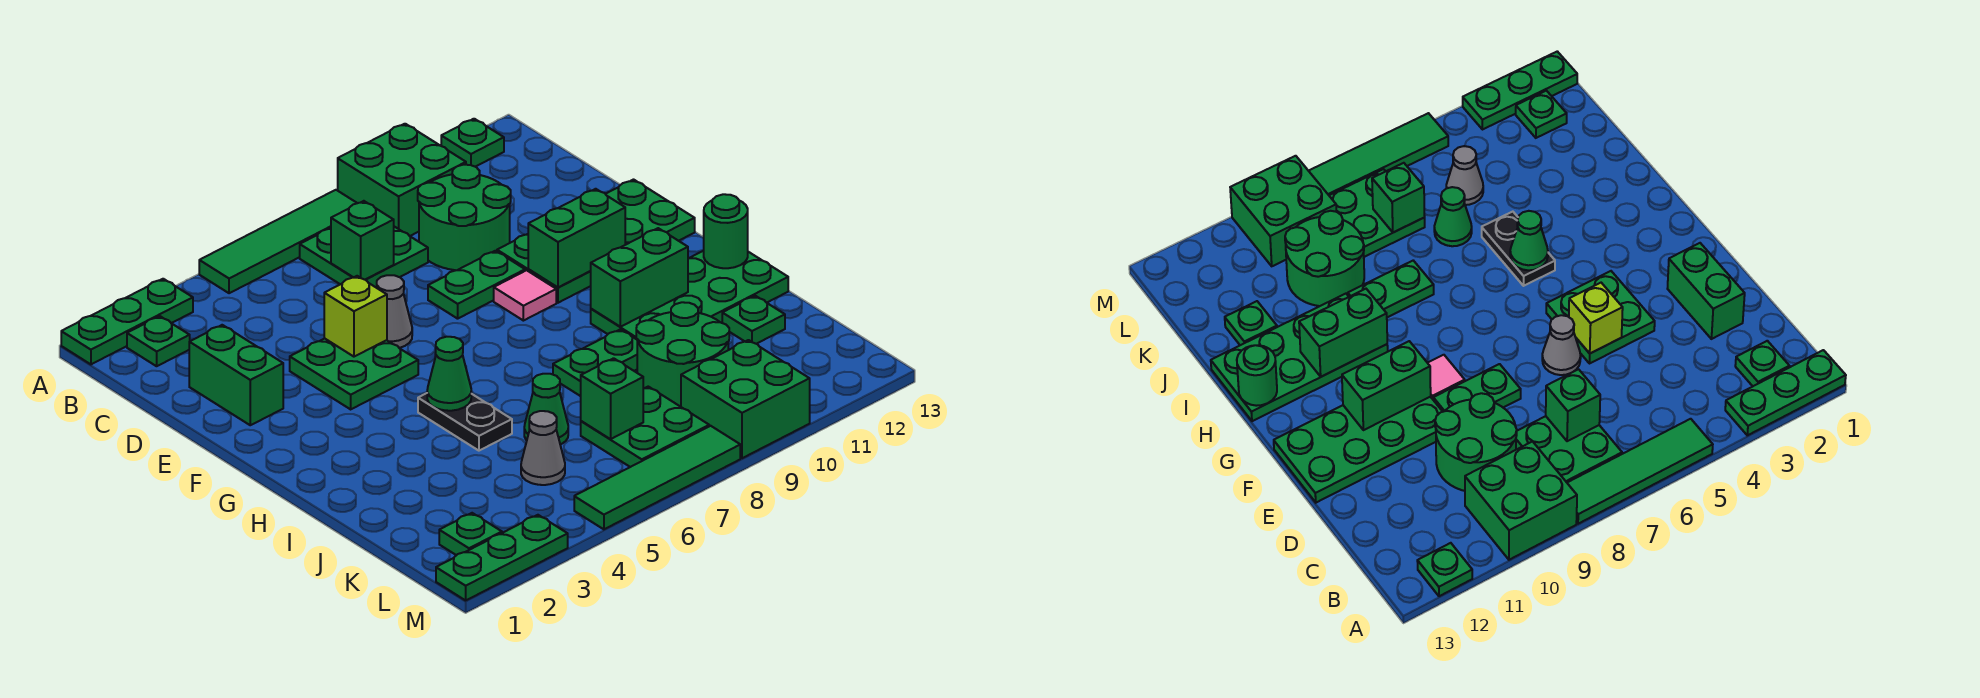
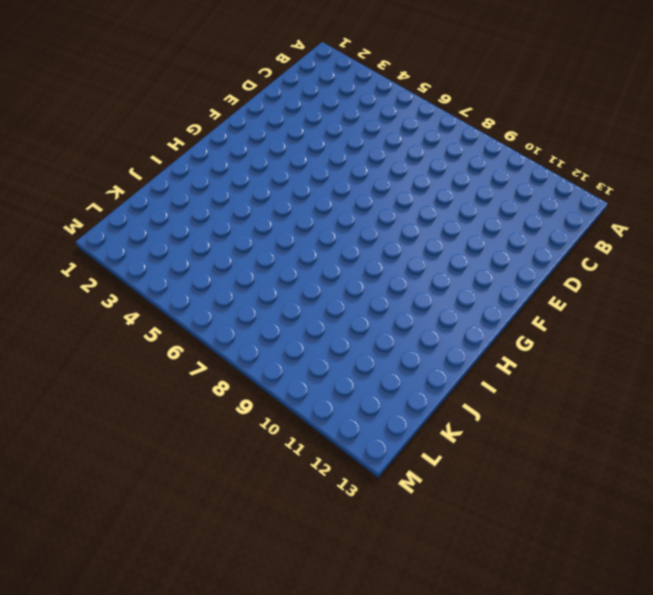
none -> green plate A1:A3 level 1
none -> green tile A5:A8 level 1
none -> green brick A9:B10 level 1
none -> green plate A12 level 1

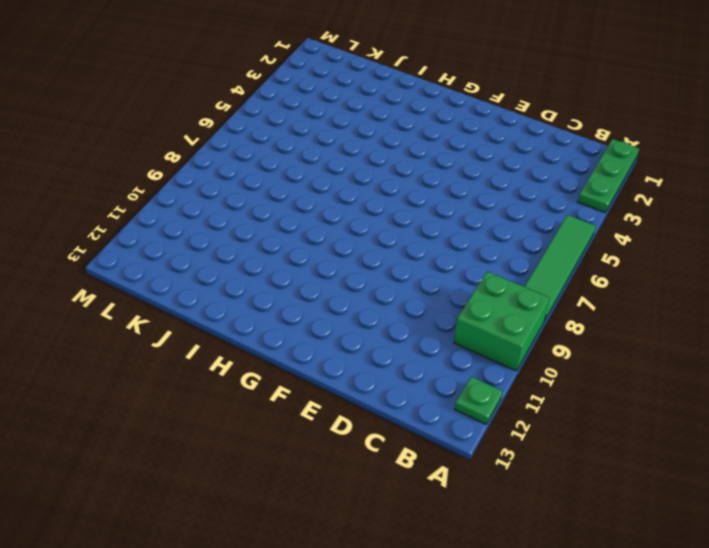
none -> green plate B2 level 1
none -> green plate B7:C8 level 1
none -> green round brick C9:D10 level 1
none -> green brick D2:E2 level 1

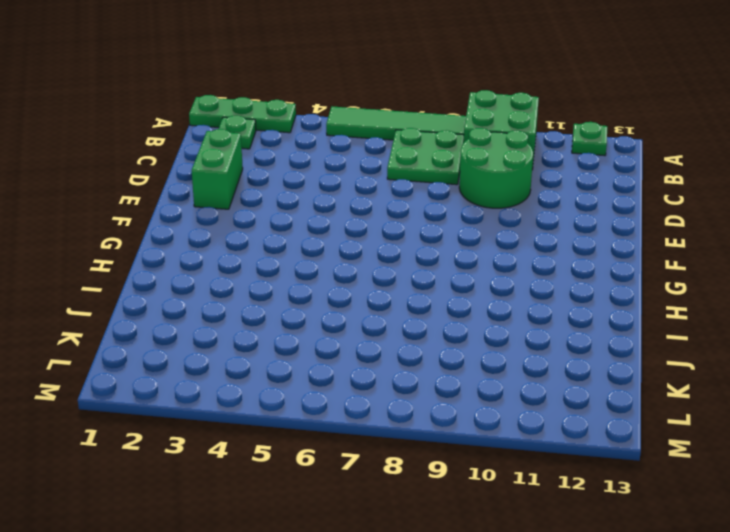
none -> green plate E4:F5 level 1
none -> grey cone E6 level 1
none -> green plate E8:E9 level 1
none -> green plate E10:F13 level 1

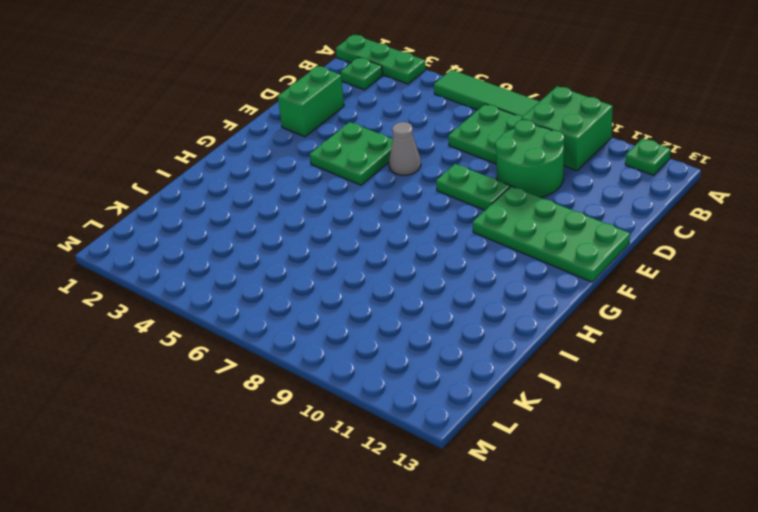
none -> pink tile F9 level 1
none -> black plate H5:I5 level 1
none -> green plate H10:I13 level 1
none -> green plate I8:I9 level 1

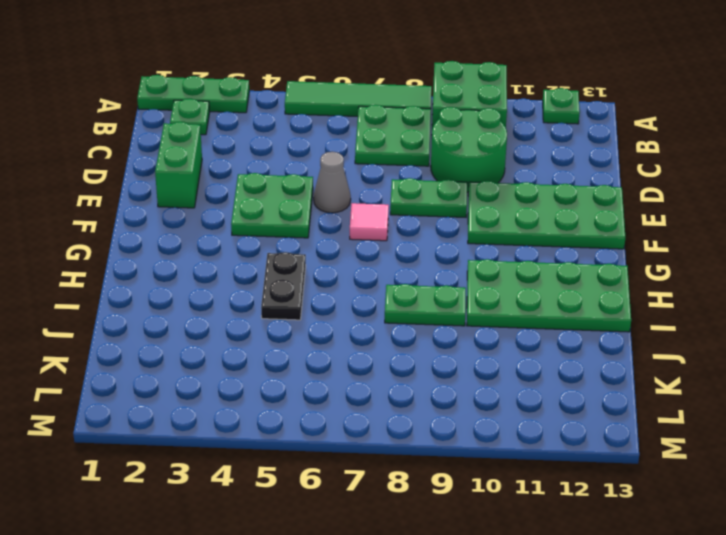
pink tile F7 level 1 -> pink tile F9 level 1
none -> green cone J6 level 1
none -> green round brick J9:K10 level 1
none -> green plate J12 level 1
none -> grey cone K5 level 1

